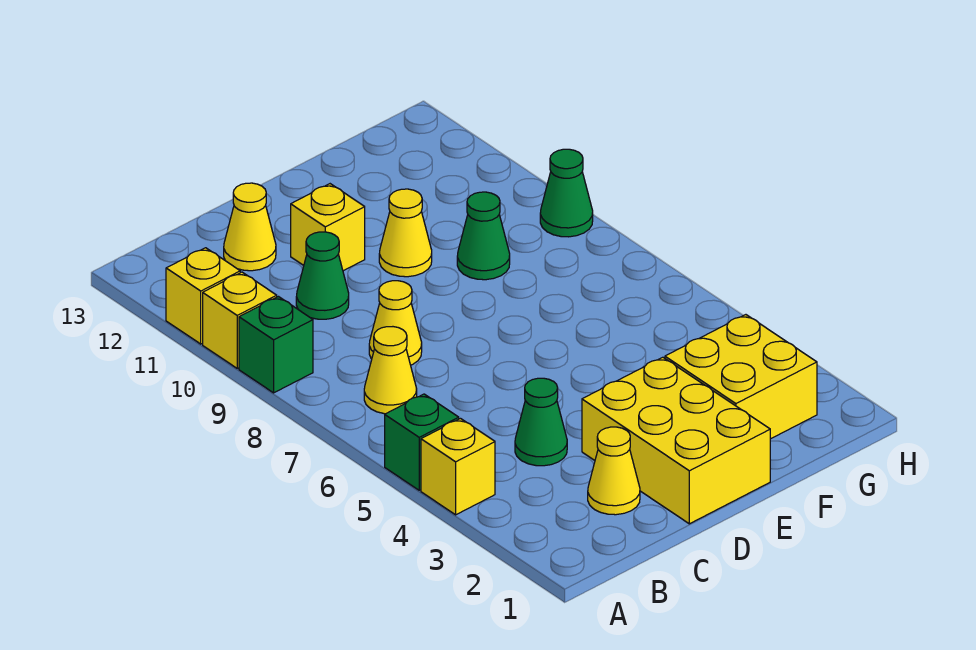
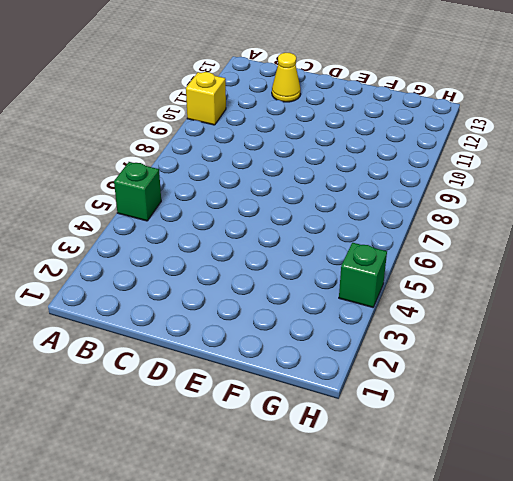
green brick H4 level 1 -> green brick A9 level 1
none -> yellow brick A4 level 1
none -> yellow brick A11 level 1
none -> yellow cone B7 level 1

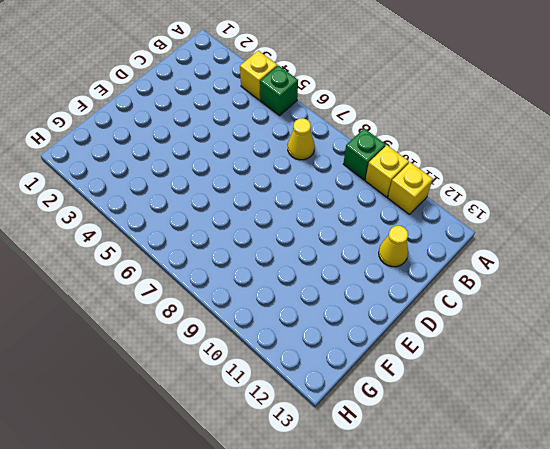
none -> yellow cone C2 level 1
none -> green cone C4 level 1
none -> yellow cone C8 level 1

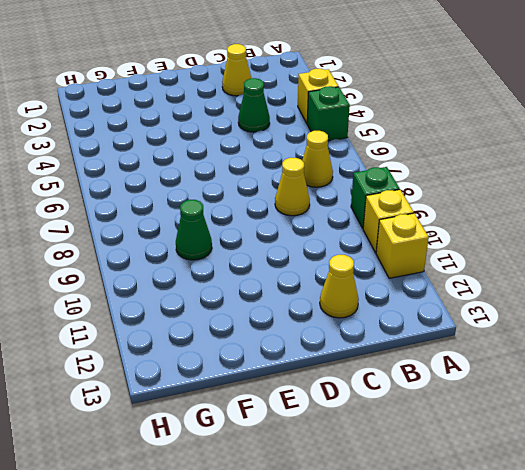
none -> green cone C10 level 1
none -> yellow brick D1:E3 level 1
none -> yellow brick D11 level 1

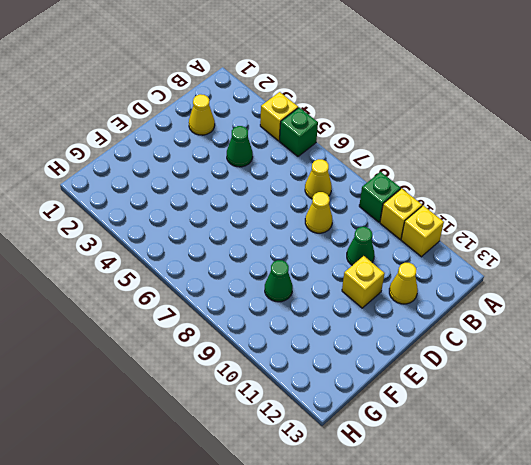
none -> yellow brick D1:E3 level 1
none -> yellow cone E10 level 1
none -> yellow brick F2:G3 level 1

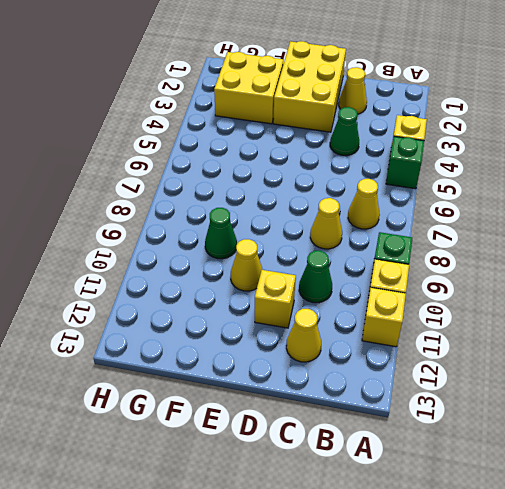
none -> green cone H9 level 1

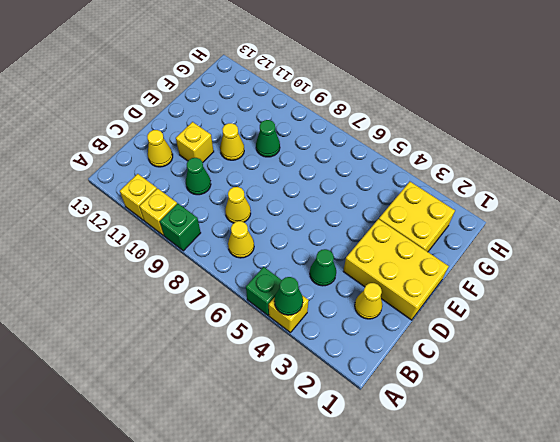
green cone A4 level 2 -> green cone H9 level 1

